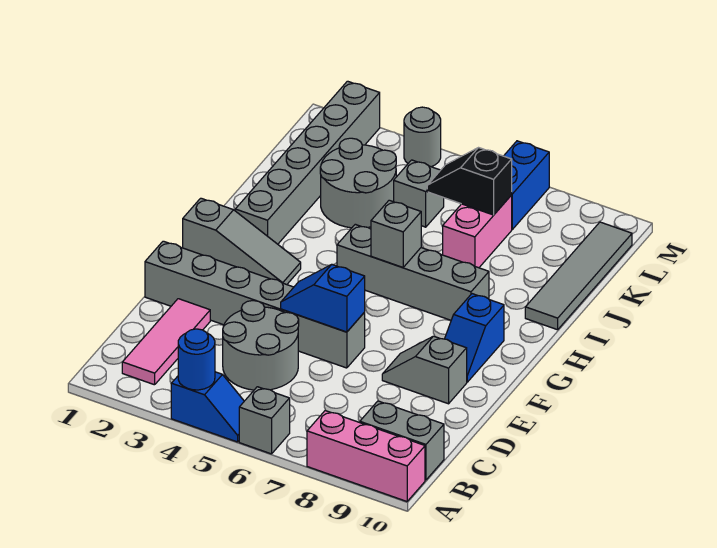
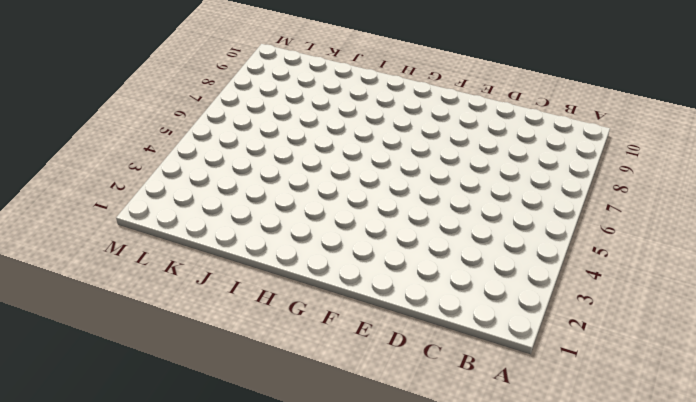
none -> blue slope A4:A5 level 1 top 4
none -> grey brick A6 level 1
none -> pink brick A8:A10 level 1

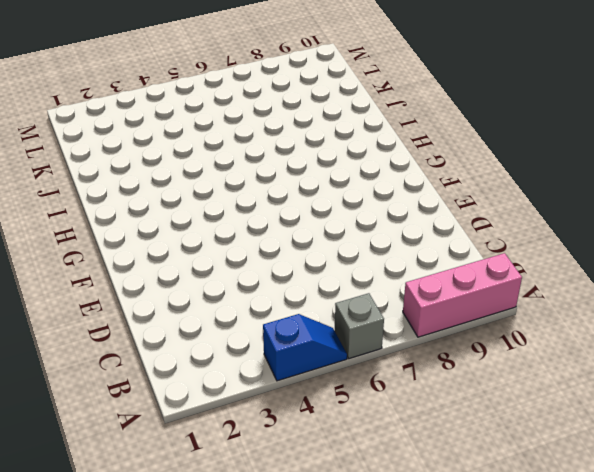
none -> pink tile B2:D2 level 1
none -> grey brick B9:B10 level 1
none -> grey round brick C4:D5 level 1

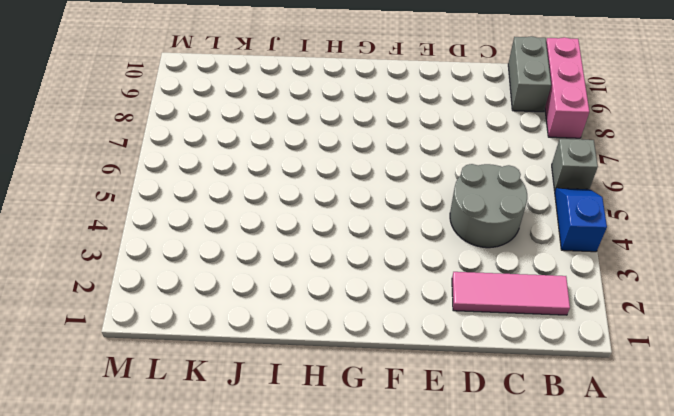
none -> grey brick E1:E6 level 1
none -> grey slope E8:E9 level 1 top 9
none -> blue slope F9:G9 level 1 top G

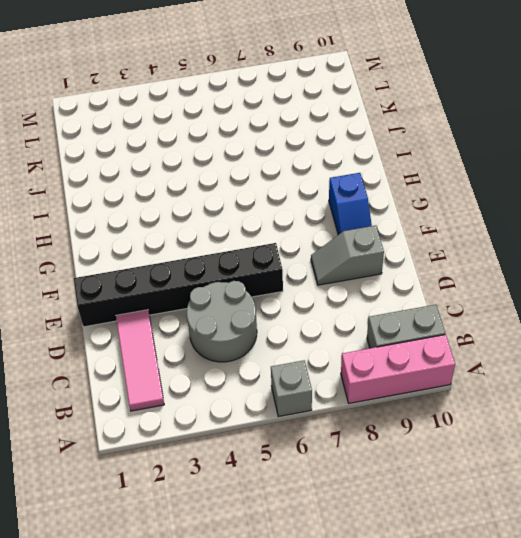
black brick E1:E6 level 1 -> grey brick E1:E6 level 1
none -> blue slope A4:A5 level 1 top 4
none -> grey slope G1:G3 level 1 top 1
none -> grey brick H2:M2 level 1

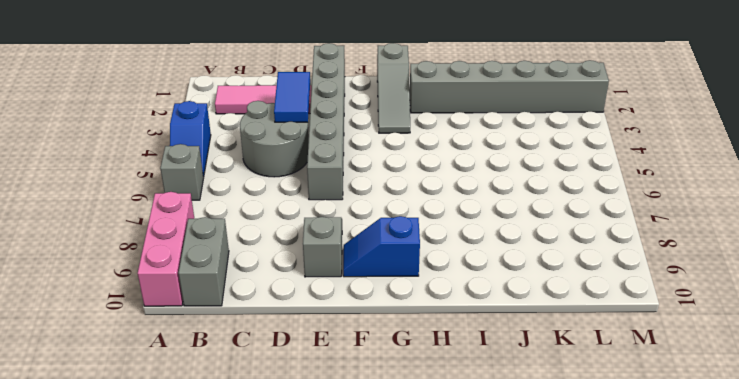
blue tile D3:D4 level 2 -> none
none -> grey brick H5:H8 level 1
none -> grey tile I10:L10 level 1
none -> grey round brick J3:K4 level 1

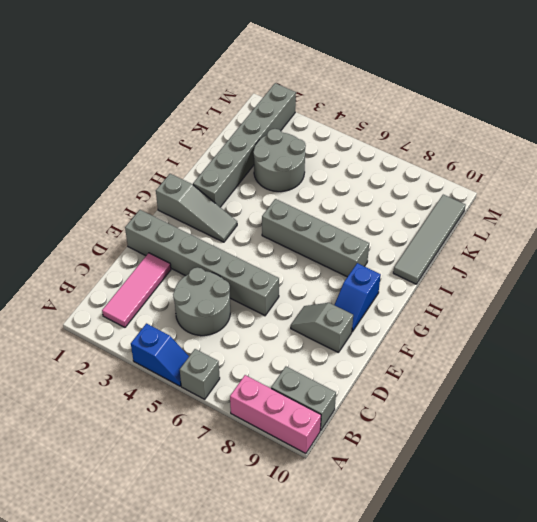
none -> pink brick J7:K7 level 1
none -> grey brick K5 level 1
none -> blue brick L7:M7 level 1

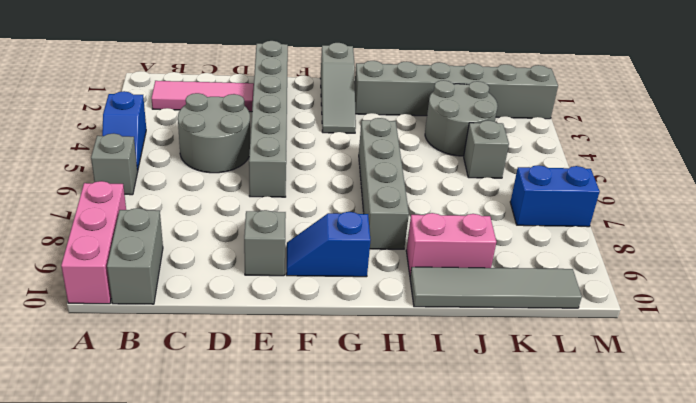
pink brick I9:J9 level 1 -> pink brick J7:K7 level 1
none -> grey round brick M4 level 1
none -> blue round brick A4 level 2
none -> blue slope E5:E6 level 2 top 6

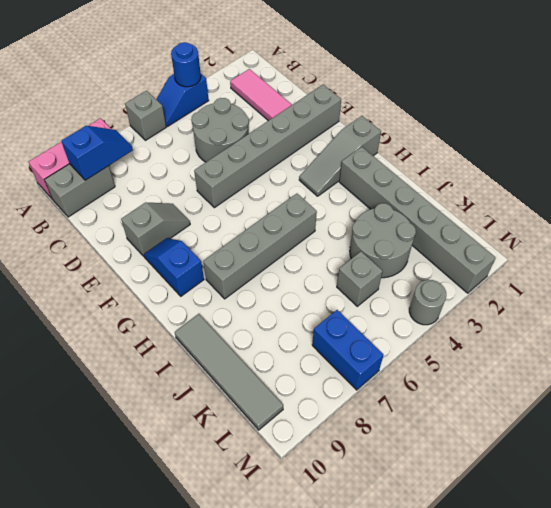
blue slope B8:B9 level 2 top 9 -> blue slope E5:E6 level 2 top 6
none -> pink brick J7:K7 level 1
none -> grey brick H6 level 2
none -> black slope K6:K7 level 2 top 7

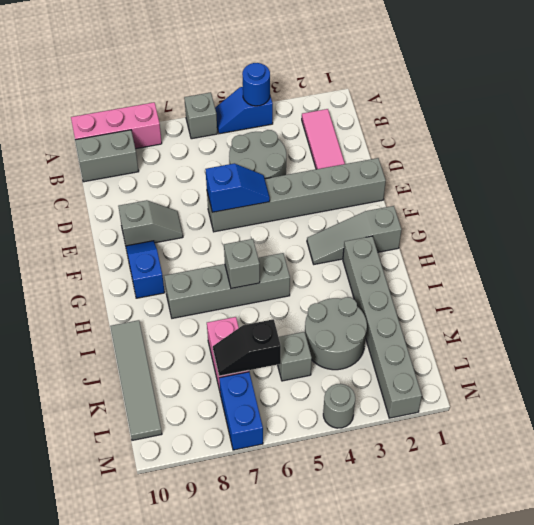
black slope K6:K7 level 2 top 6 -> black slope K6:K7 level 2 top 7

